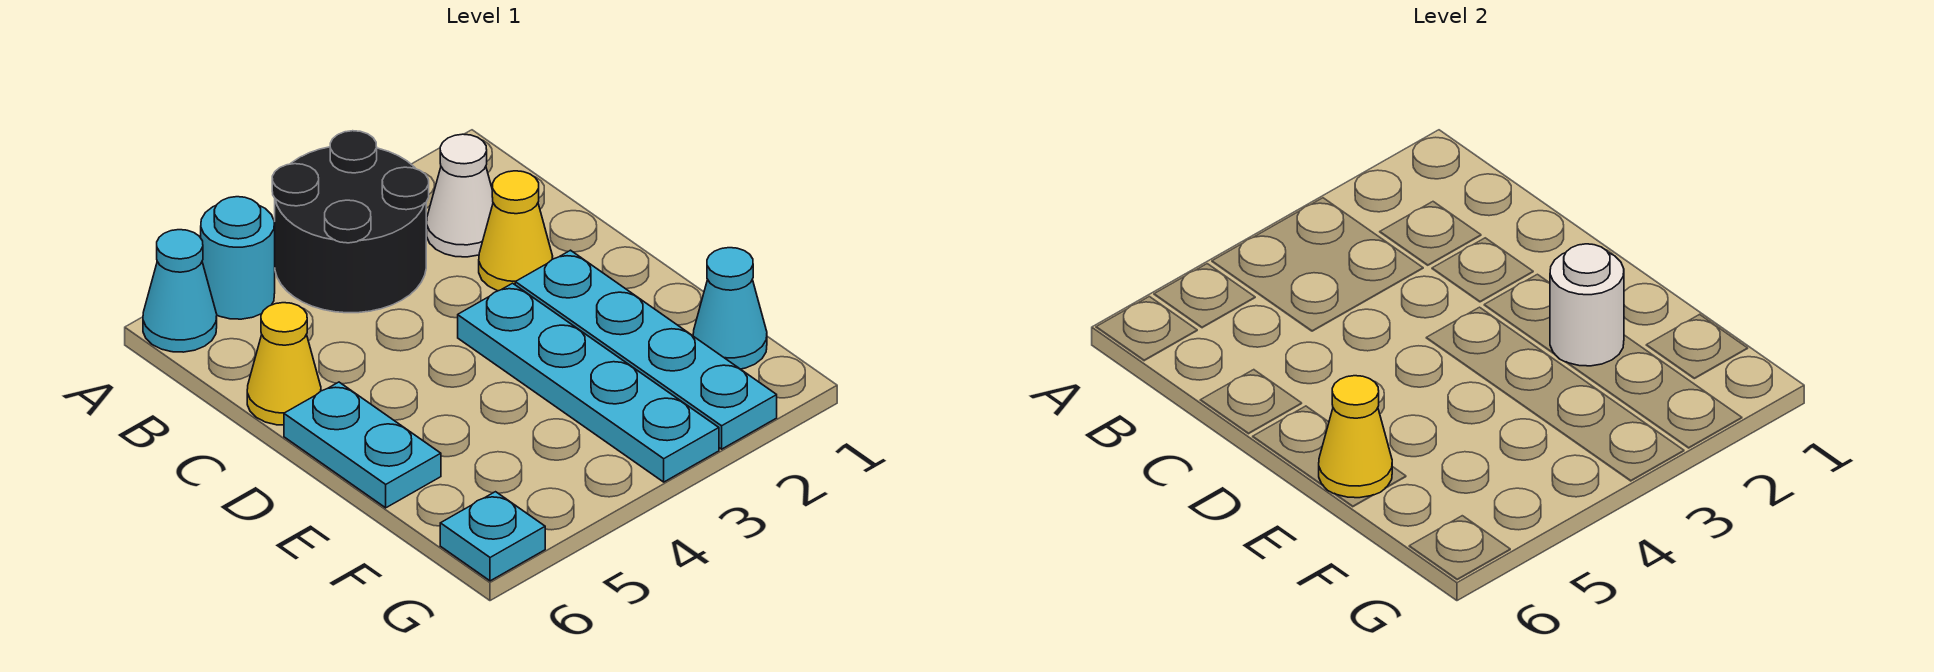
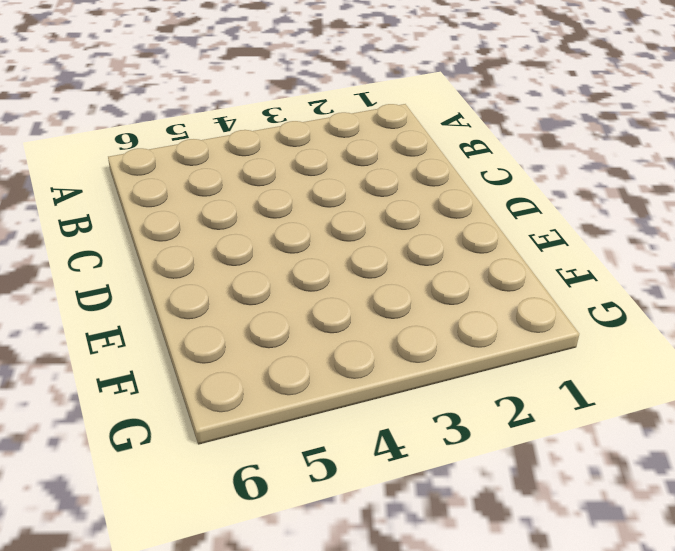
none -> black round brick A3:B4 level 1
none -> cyan round brick A5 level 1
none -> cyan cone A6 level 1

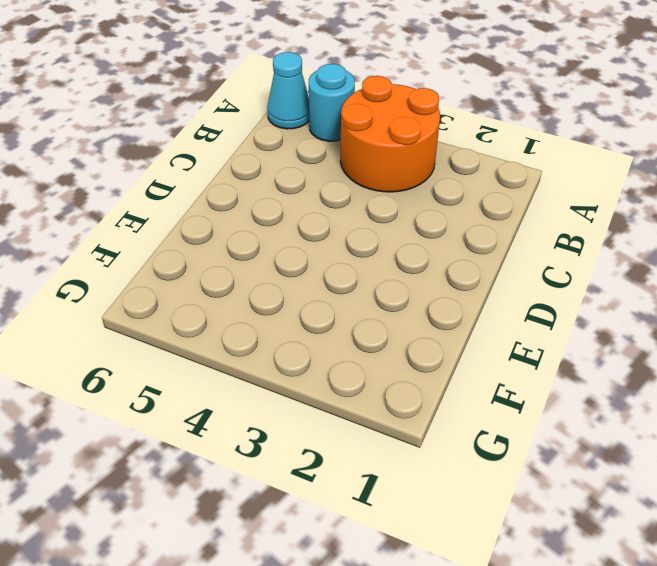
orange round brick A3:B4 level 1 -> black round brick A3:B4 level 1
none -> white cone B2 level 1
none -> yellow cone C2 level 1
none -> yellow cone C6 level 1

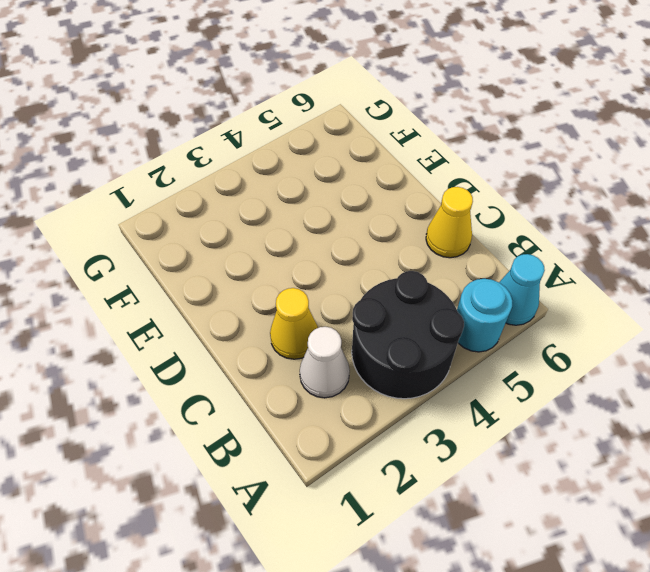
none -> cyan plate D2:G2 level 1
none -> cyan plate D3:G3 level 1
none -> cyan plate D6:E6 level 1

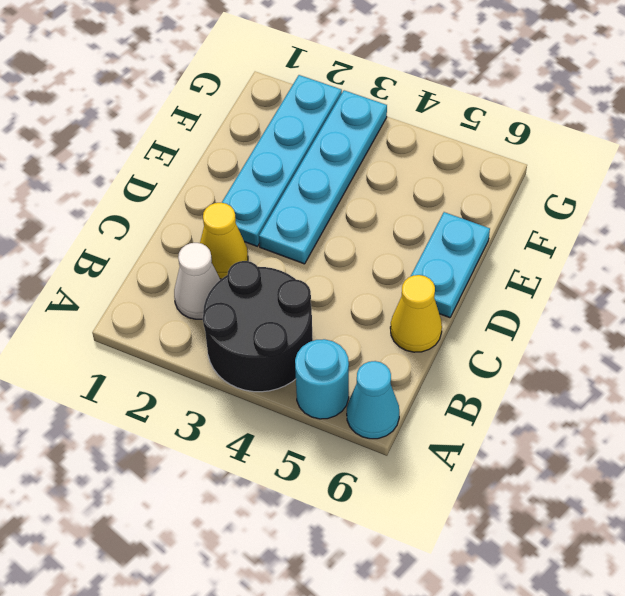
none -> cyan cone F1 level 1
none -> cyan plate G6 level 1
none -> white round brick E2 level 2

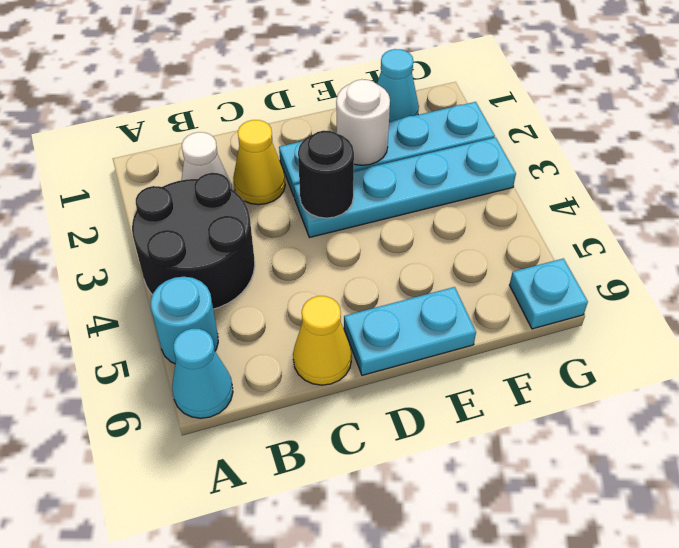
black round brick D3 level 2 -> none
none -> yellow cone E6 level 2

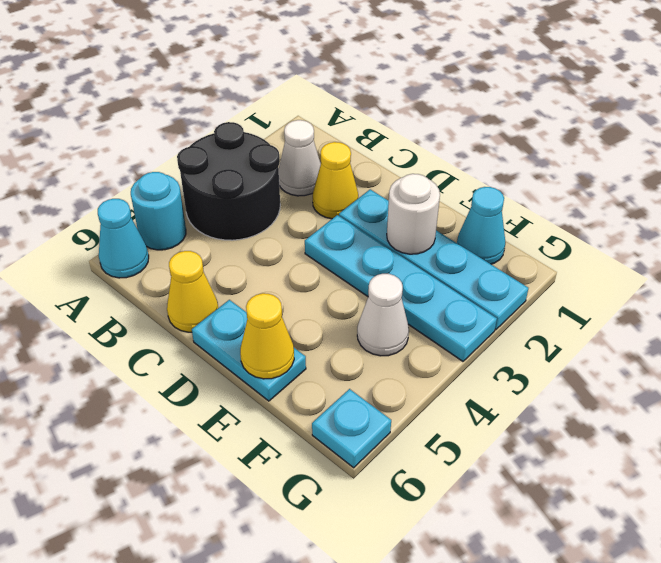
white cone F4 level 1 -> none

